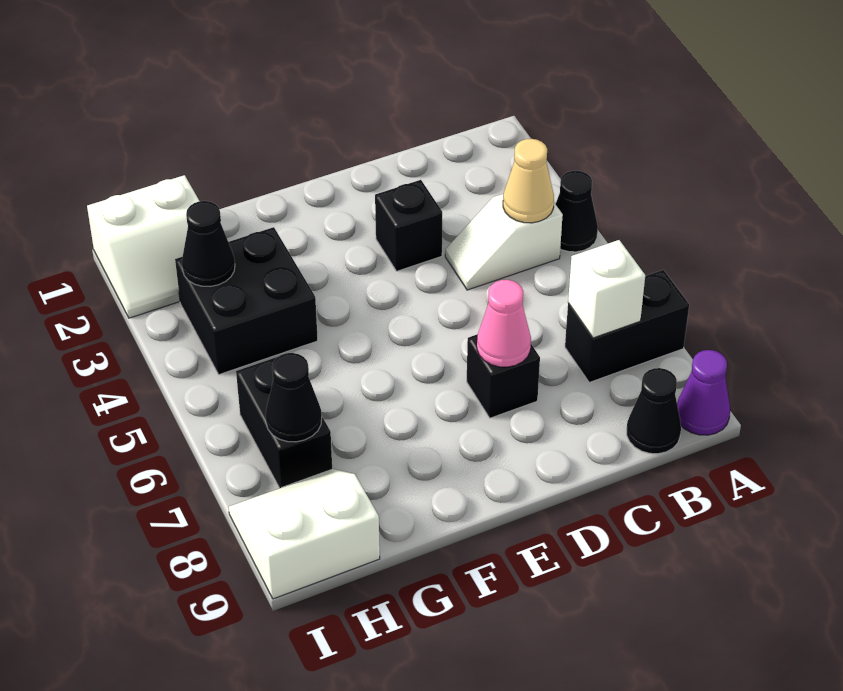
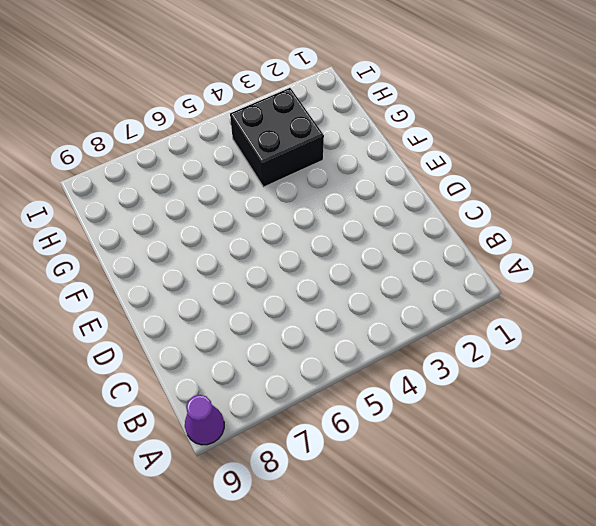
none -> black cone A4 level 1
none -> black brick A7:B7 level 1
none -> white slope B4:C4 level 1 top B

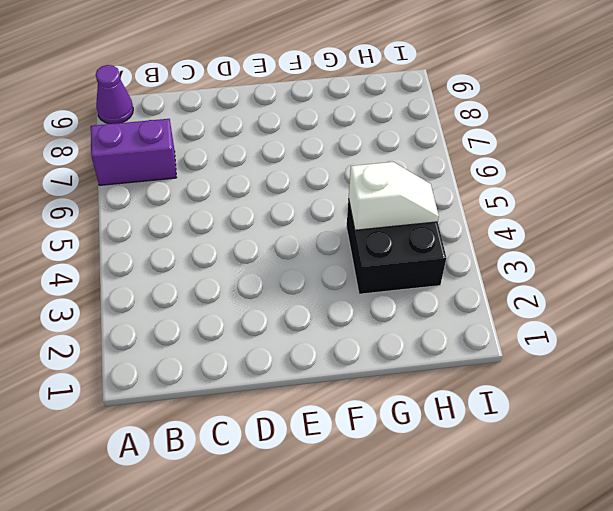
purple brick A7:B7 level 1 -> black brick A7:B7 level 1
white slope G4:H4 level 2 top G -> white slope B4:C4 level 1 top B
none -> black cone A4 level 1
none -> black cone B9 level 1
none -> black brick D3 level 1

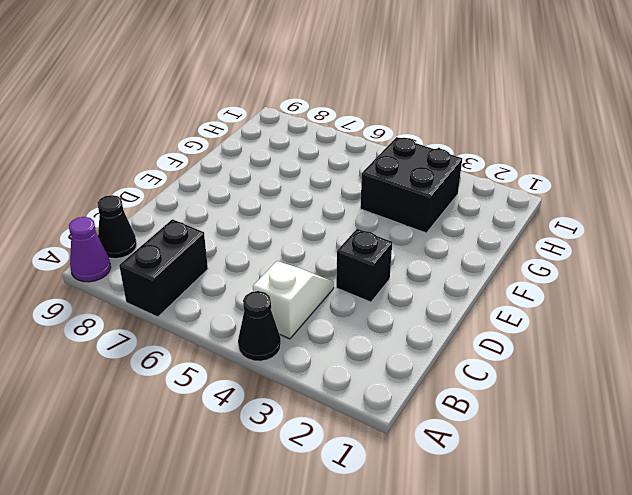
none -> black brick D7 level 1
none -> white slope H1:I2 level 1 top 1
none -> black brick H6:H7 level 1

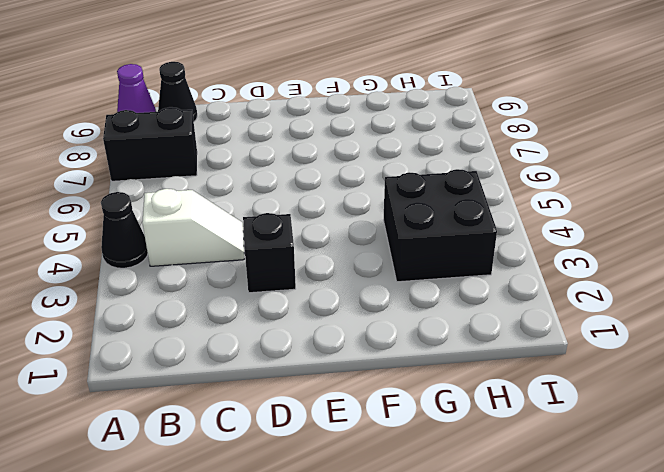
none -> black brick D7 level 1
none -> white slope H1:I2 level 1 top 1
none -> black brick H6:H7 level 1

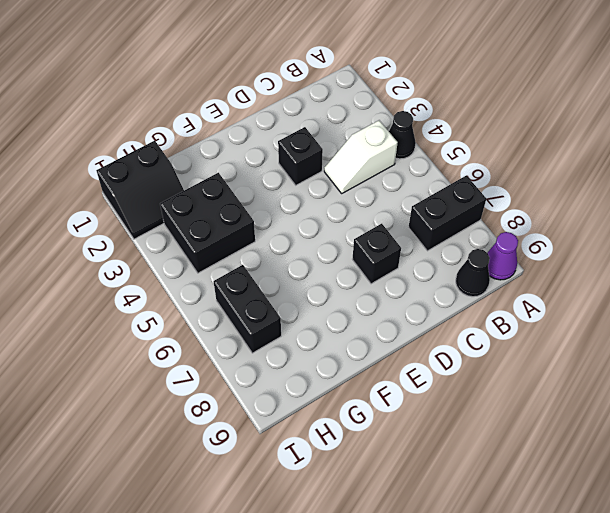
black slope H1:I2 level 1 top 1 -> white slope H1:I2 level 1 top 1
none -> white slope H8:I9 level 1 top 9
none -> tan cone B4 level 2
none -> white brick B7 level 2

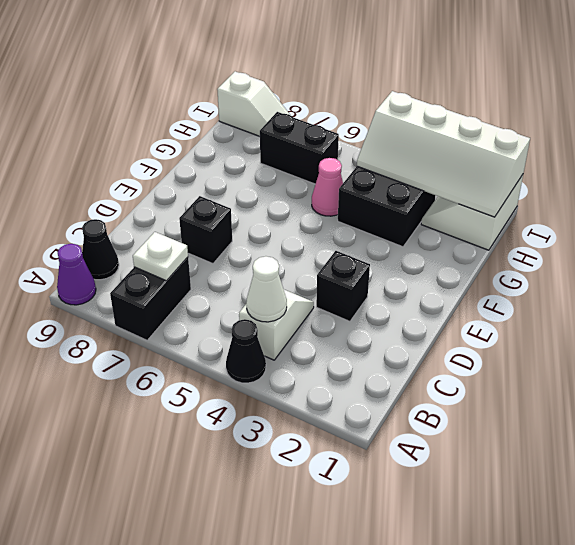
white cone B4 level 2 -> tan cone B4 level 2
white plate B7 level 2 -> white brick B7 level 2
pink cone G5 level 1 -> pink cone D7 level 2
white slope H1:I4 level 2 top I -> black cone H3 level 2
white slope I8:I9 level 1 top 9 -> white slope H8:I9 level 1 top 9
none -> black cone H7 level 2

